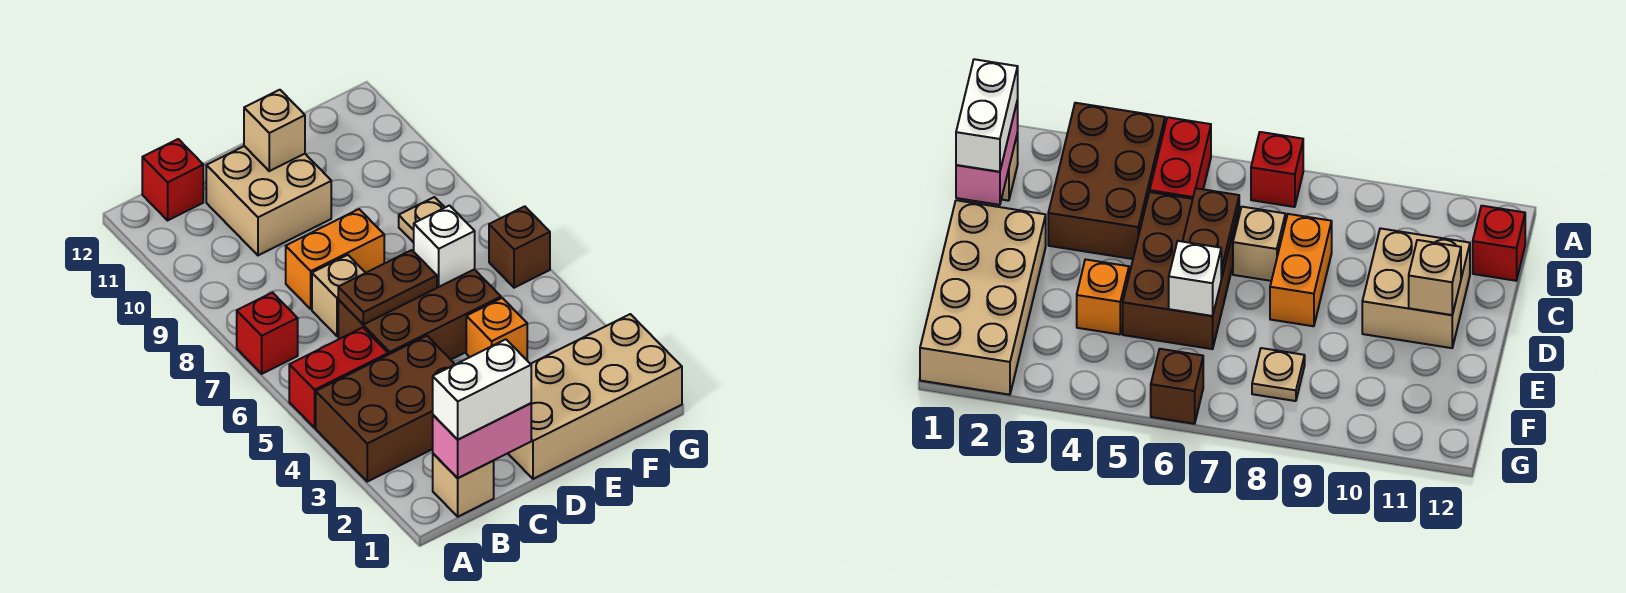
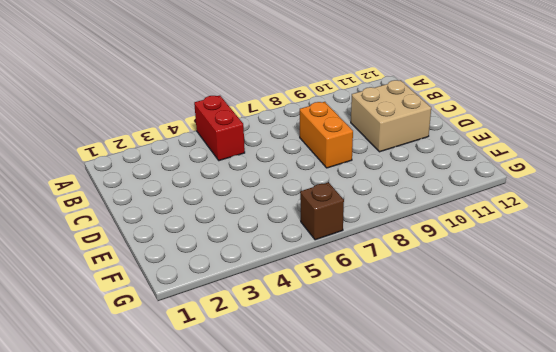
none -> brown brick A3:C4 level 1
none -> red brick A7 level 1
none -> tan brick B1 level 1

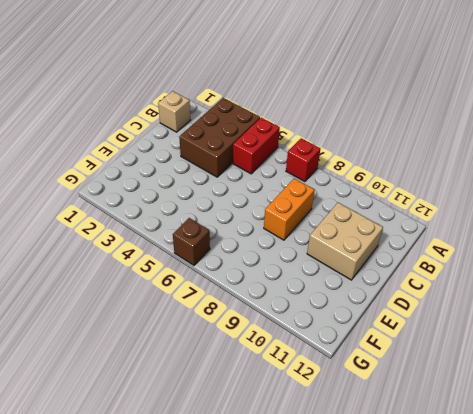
none -> red brick B12 level 1
none -> brown brick C5:E6 level 1
none -> tan brick C7 level 1

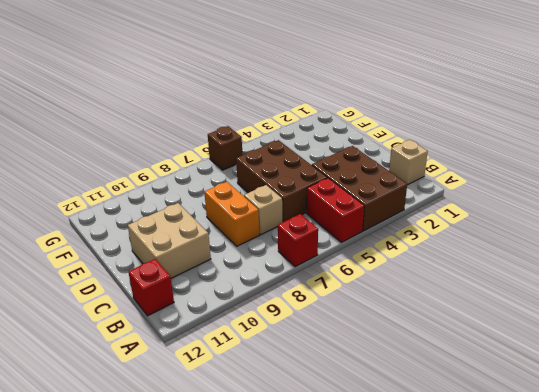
none -> tan brick D1:G2 level 1
none -> orange brick E4 level 1
none -> tan plate F8 level 1

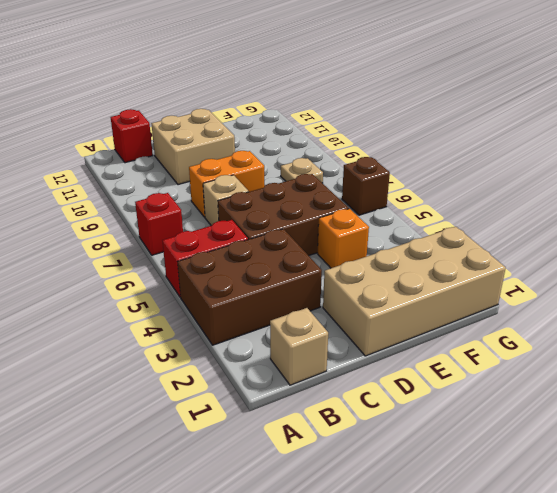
none -> pink brick B1:C1 level 2
none -> brown plate C6:D6 level 2
none -> tan brick D11 level 2

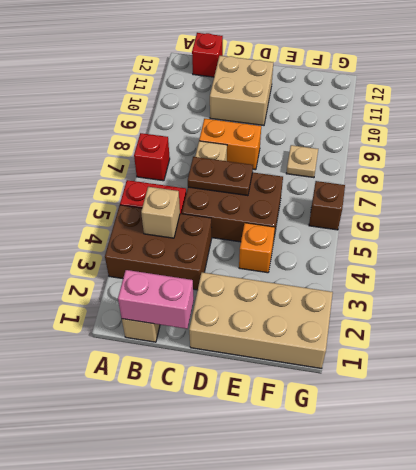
tan brick B4 level 2 -> tan brick D11 level 2
none -> white brick E6 level 2
none -> white brick B1:C1 level 3

